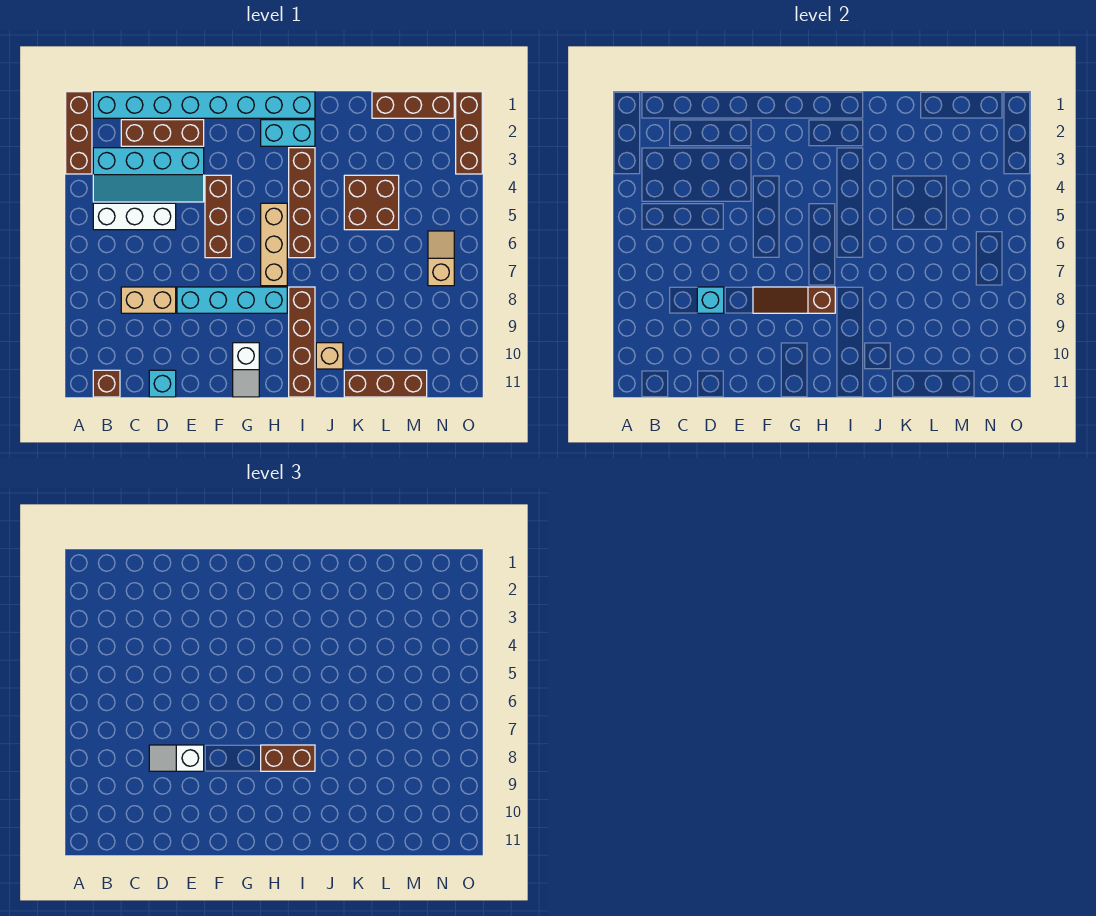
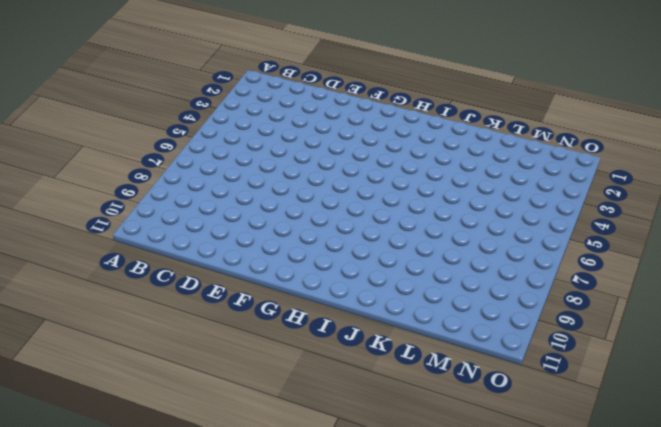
none -> brown brick A1:A3 level 1
none -> cyan brick B1:I1 level 1
none -> cyan slope B3:E4 level 1 top 3

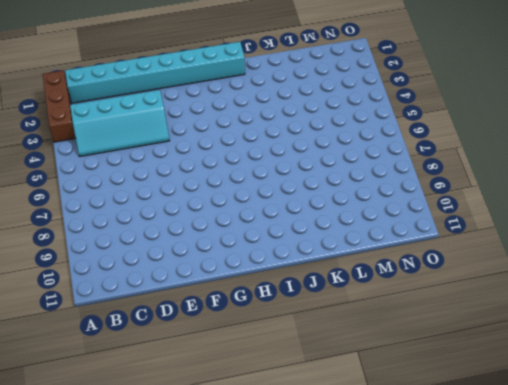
none -> white brick B5:D5 level 1
none -> brown brick B11 level 1
none -> brown brick C2:E2 level 1

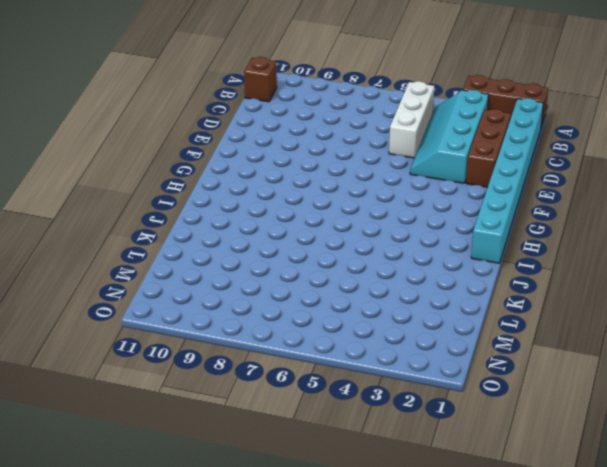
none -> tan brick C8:D8 level 1
none -> cyan brick D11 level 1
none -> cyan brick E8:H8 level 1

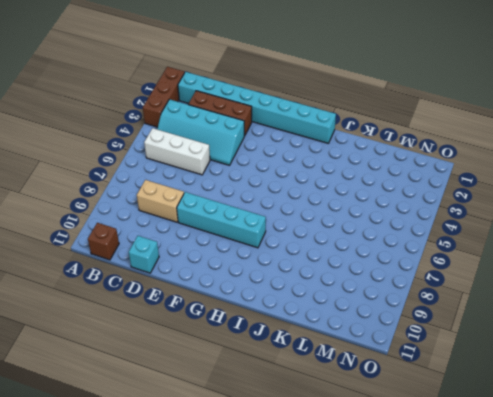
none -> brown brick F4:F6 level 1
none -> white slope G10:G11 level 1 top 10
none -> cyan brick H2:I2 level 1

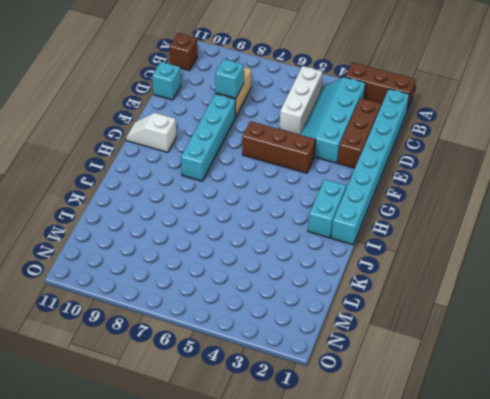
none -> tan brick H5:H7 level 1
none -> brown brick I3:I6 level 1
none -> brown brick I8:I11 level 1

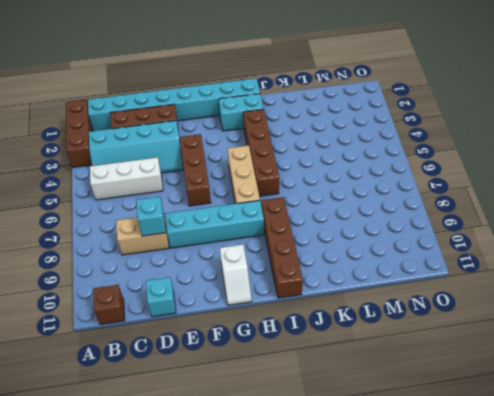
none -> tan brick J10 level 1
none -> brown brick K4:L5 level 1
none -> brown brick K11:M11 level 1

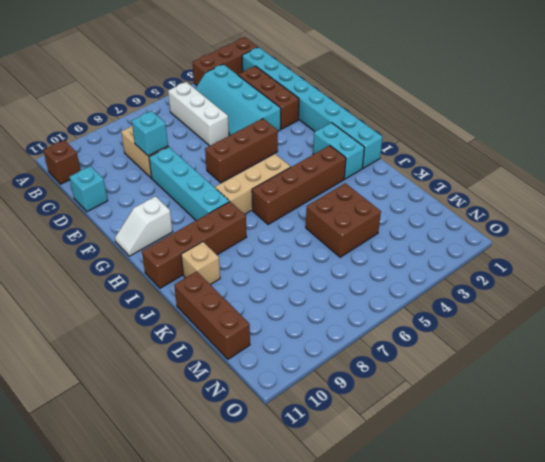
none -> brown brick L1:N1 level 1
none -> tan slope N6:N7 level 1 top 7
none -> brown brick O1:O3 level 1

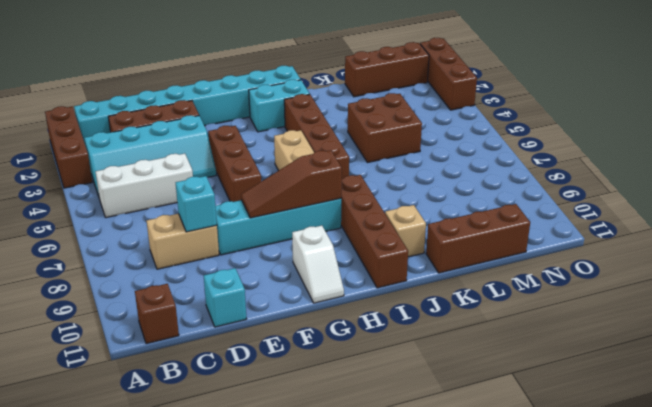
none -> tan slope N6:N7 level 1 top 7
none -> white slope D8:E8 level 3 top E
none -> brown brick H8:I8 level 3

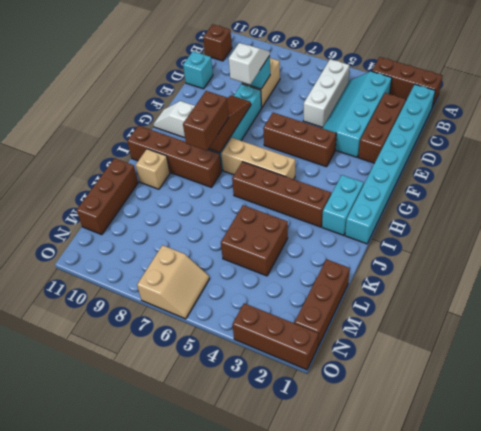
tan slope N6:O7 level 1 top 7 -> tan slope N6:N7 level 1 top 7

